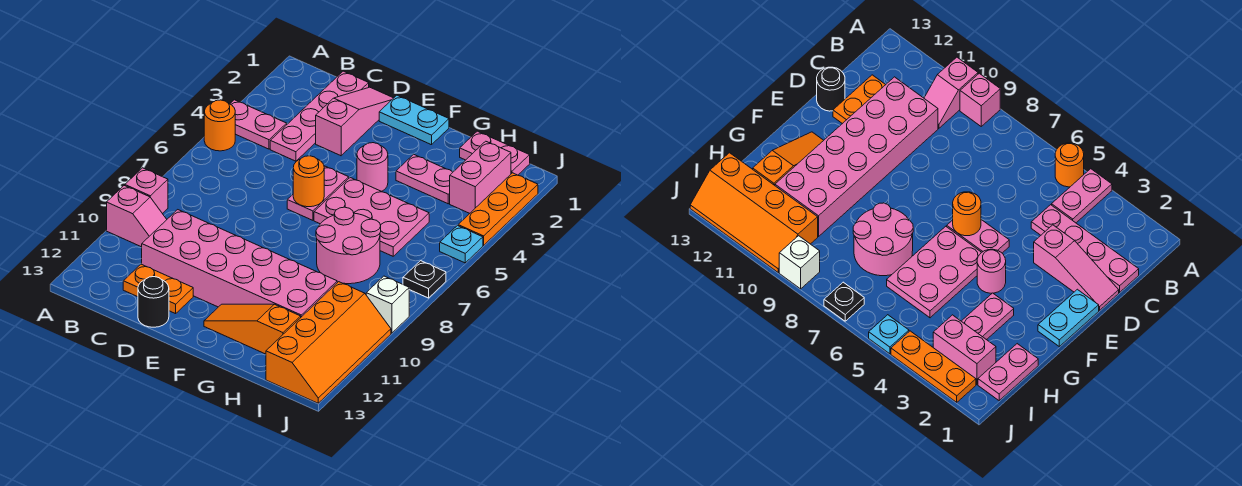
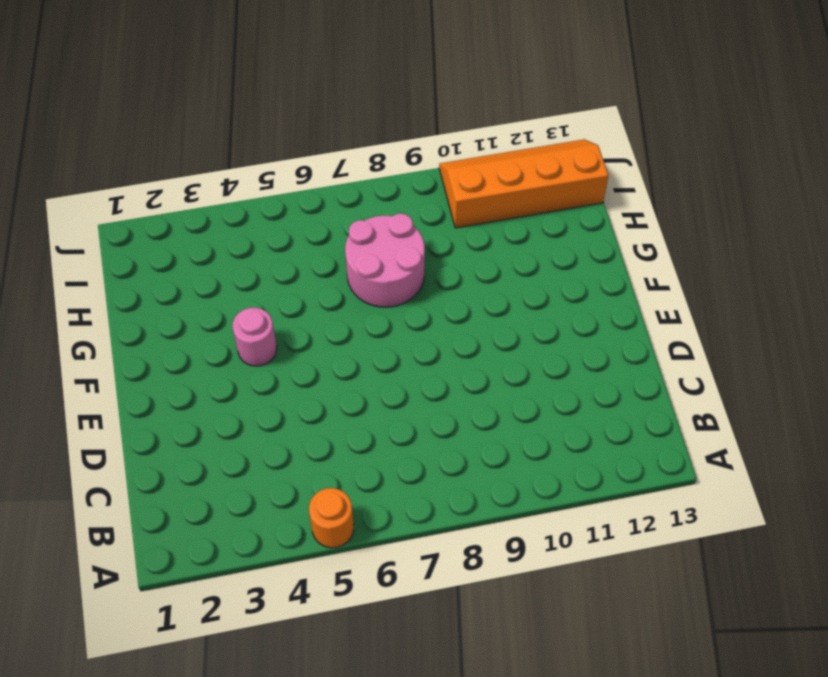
none -> pink plate A4:B4 level 1
none -> pink brick A9 level 1
none -> pink slope A10:B10 level 1 top A

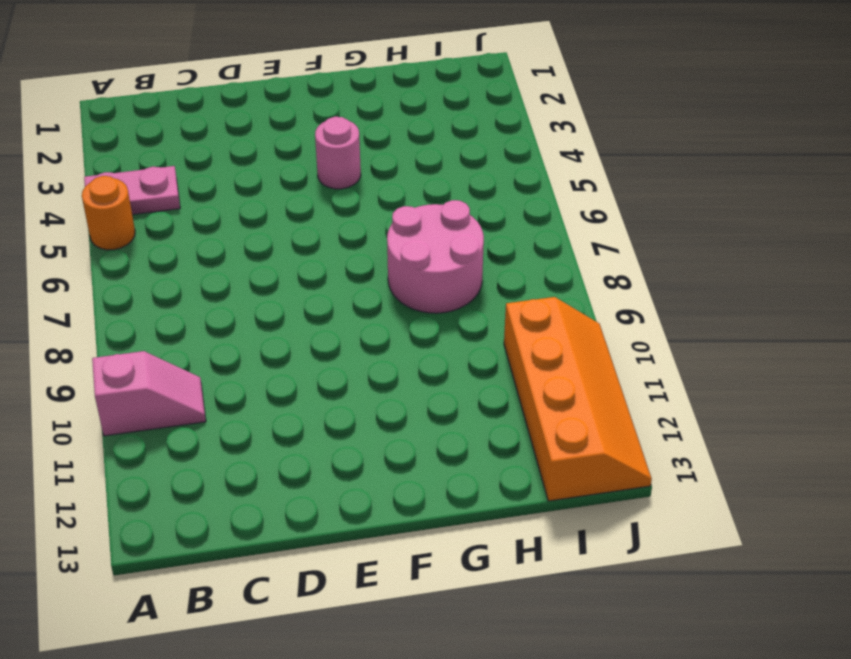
none -> pink brick A9 level 1
none -> pink plate C1:C4 level 1
none -> pink brick C10:H11 level 1

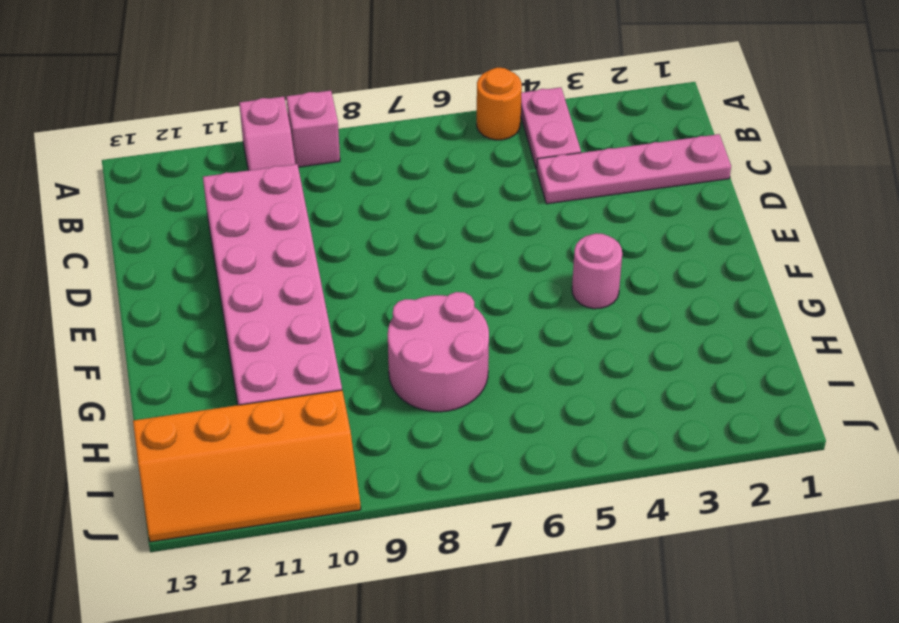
none -> orange plate C12:D12 level 1
none -> pink slope D1:D3 level 1 top 3
none -> black round brick D13 level 1

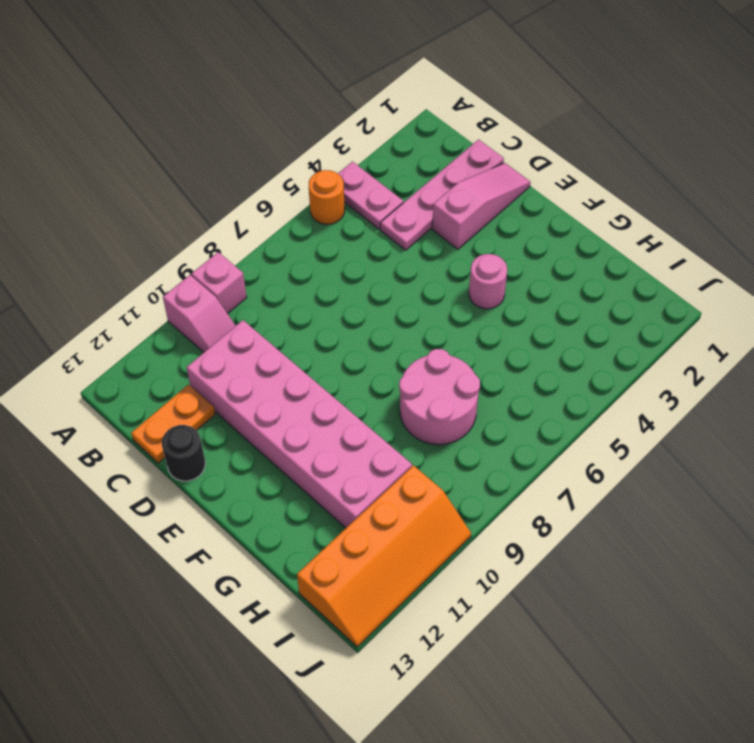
orange plate C12:C13 level 1 -> orange plate C12:D12 level 1
none -> cyan plate E1:F1 level 1
none -> pink plate E5:E6 level 1
none -> pink plate F5:H6 level 1

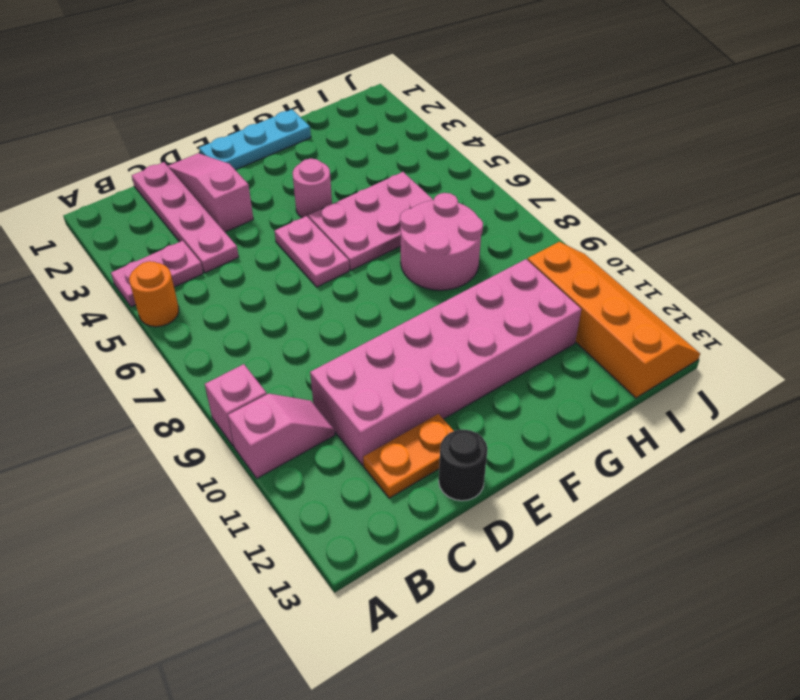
cyan plate E1:G1 level 1 -> cyan plate E1:F1 level 1
none -> orange slope F12:H12 level 1 top H
none -> pink plate G3:H3 level 1
none -> pink plate H1:I1 level 1

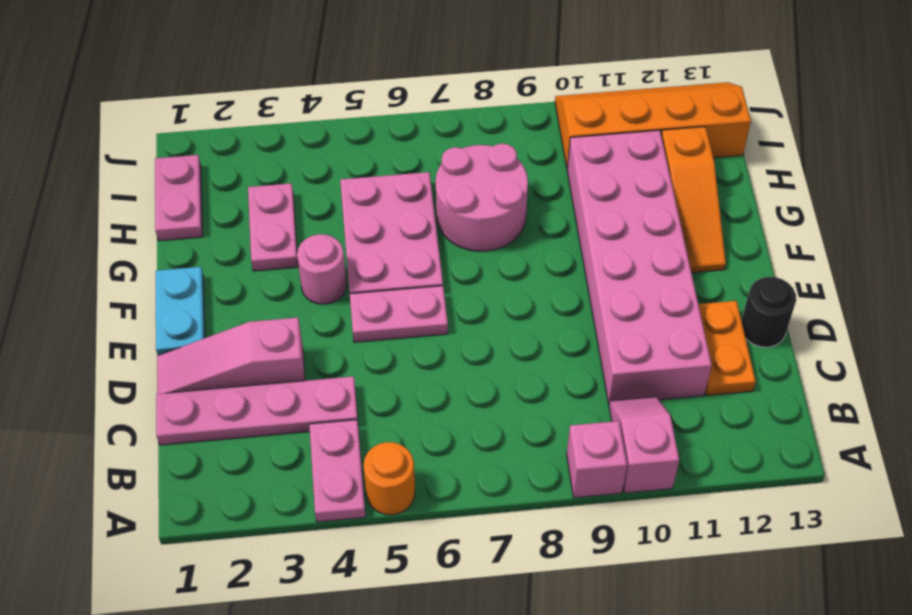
none -> pink brick I2:I3 level 1
none -> orange plate J2:J4 level 1
none -> cyan plate J5 level 1

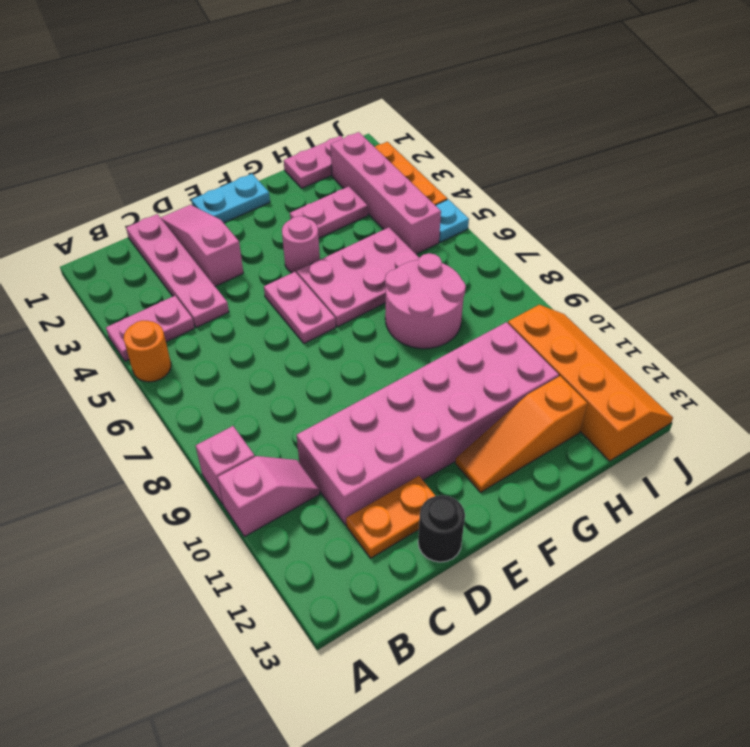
pink brick I2:I5 level 1 -> pink brick I2:I3 level 1
none -> black plate J7 level 1
none -> white brick J9 level 1
none -> orange round brick E6 level 2

